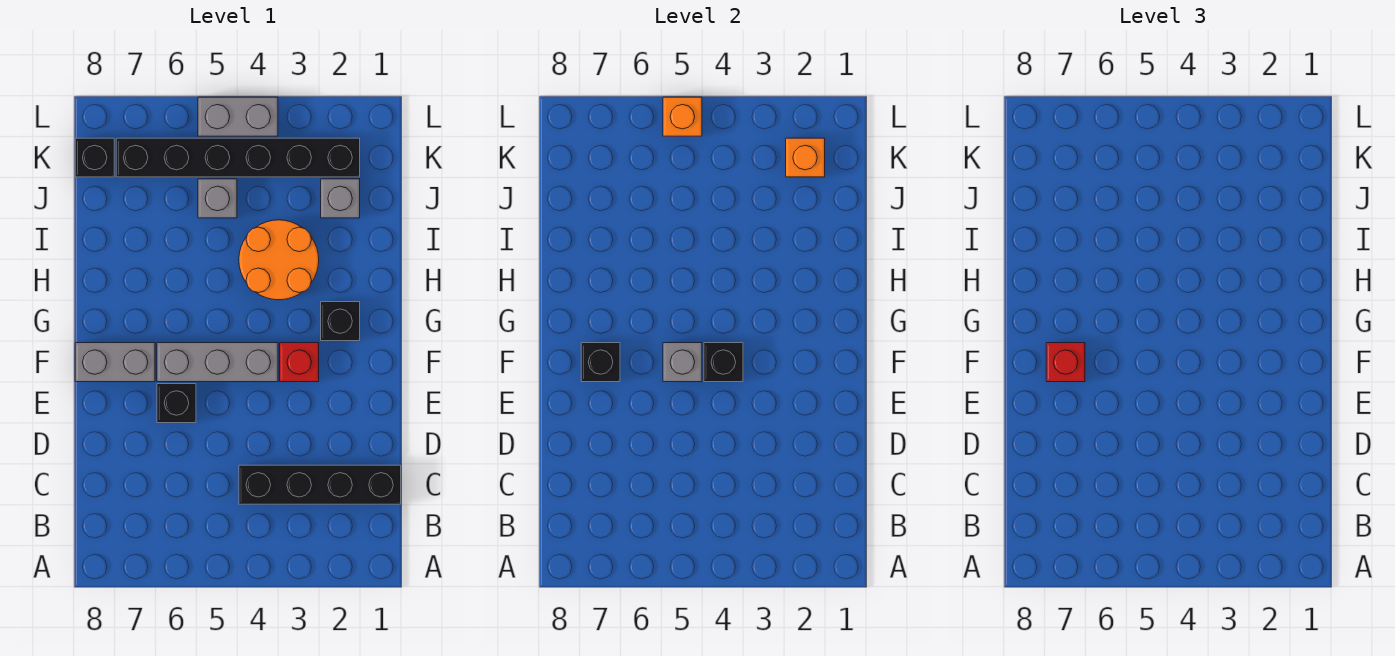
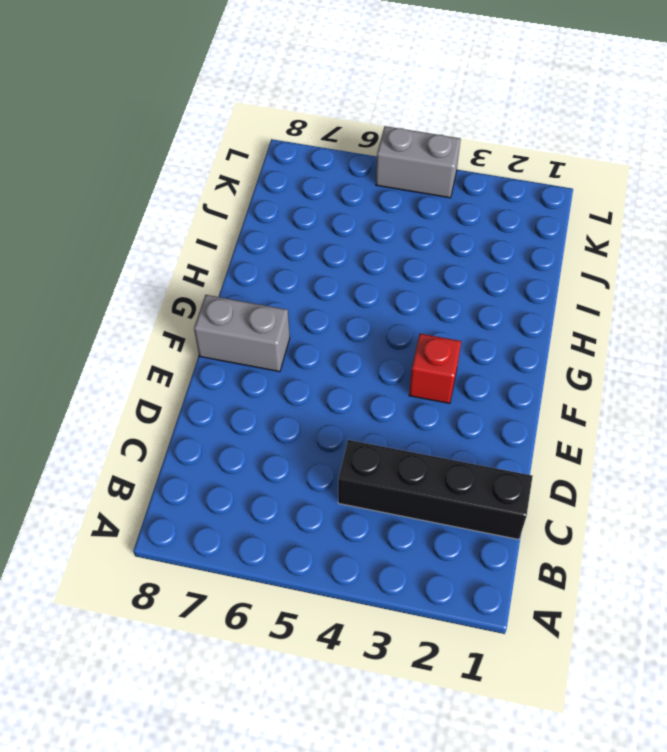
none -> black brick E6 level 1
none -> grey brick F4:F6 level 1
none -> black brick G2 level 1

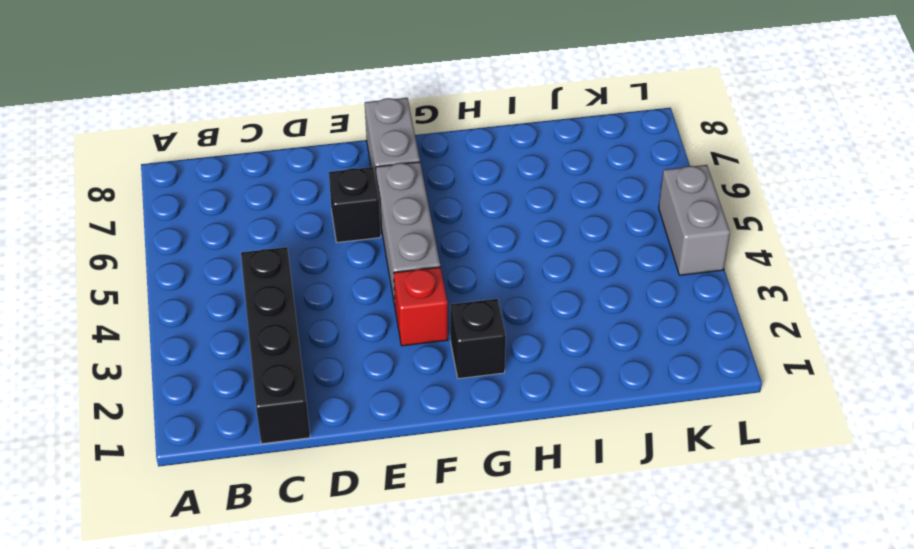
none -> orange round brick H3:I4 level 1
none -> grey brick J2 level 1
none -> grey brick J5 level 1

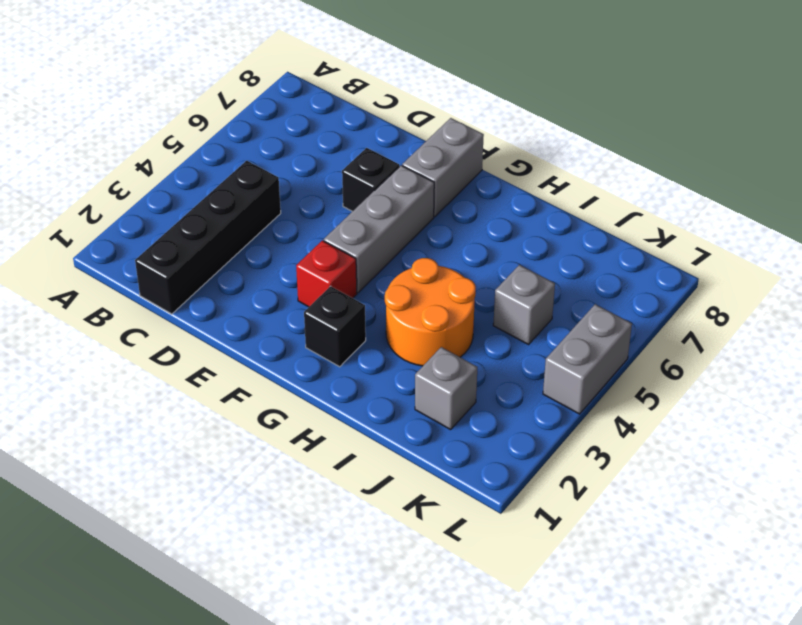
none -> black brick K2:K7 level 1
none -> black brick K8 level 1
none -> black brick F4 level 2

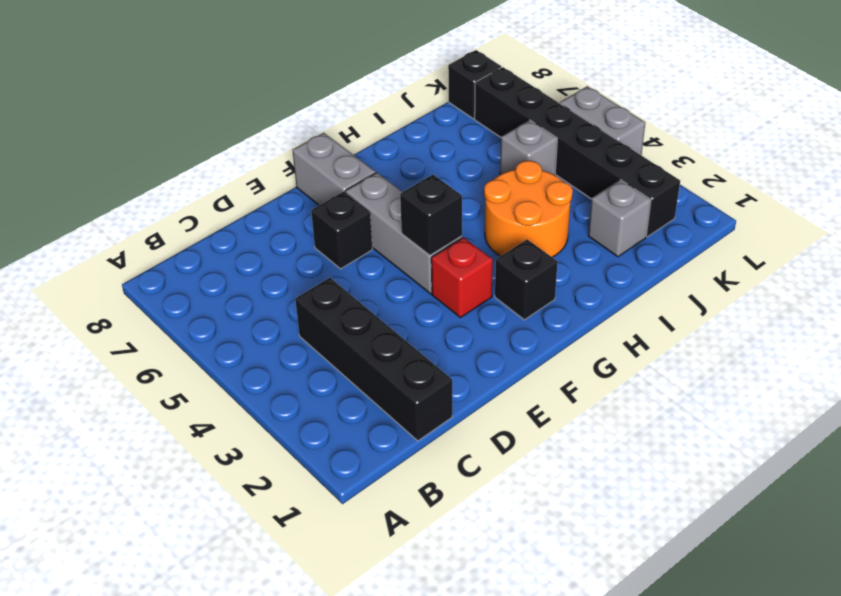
none -> grey brick F5 level 2
none -> black brick F7 level 2
none -> orange brick K2 level 2

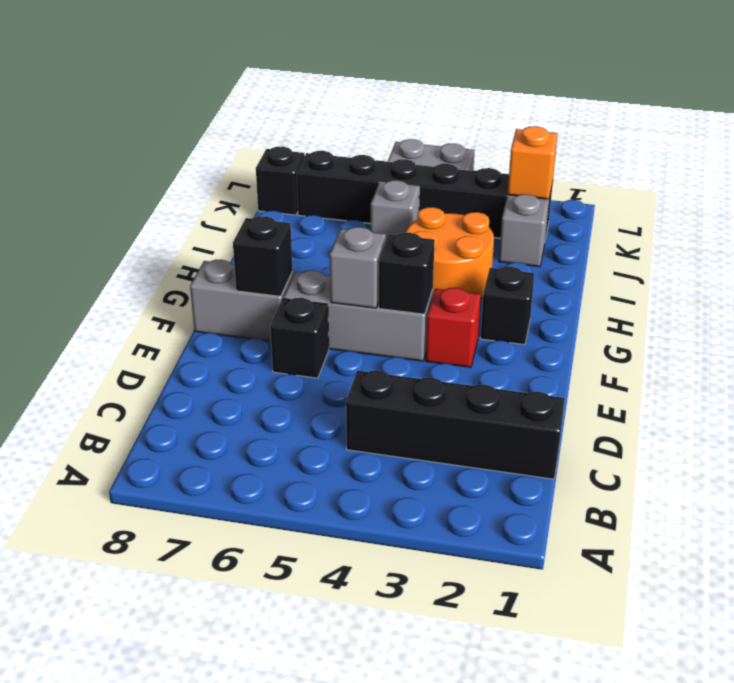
none -> orange brick L5 level 2
none -> red brick F7 level 3

